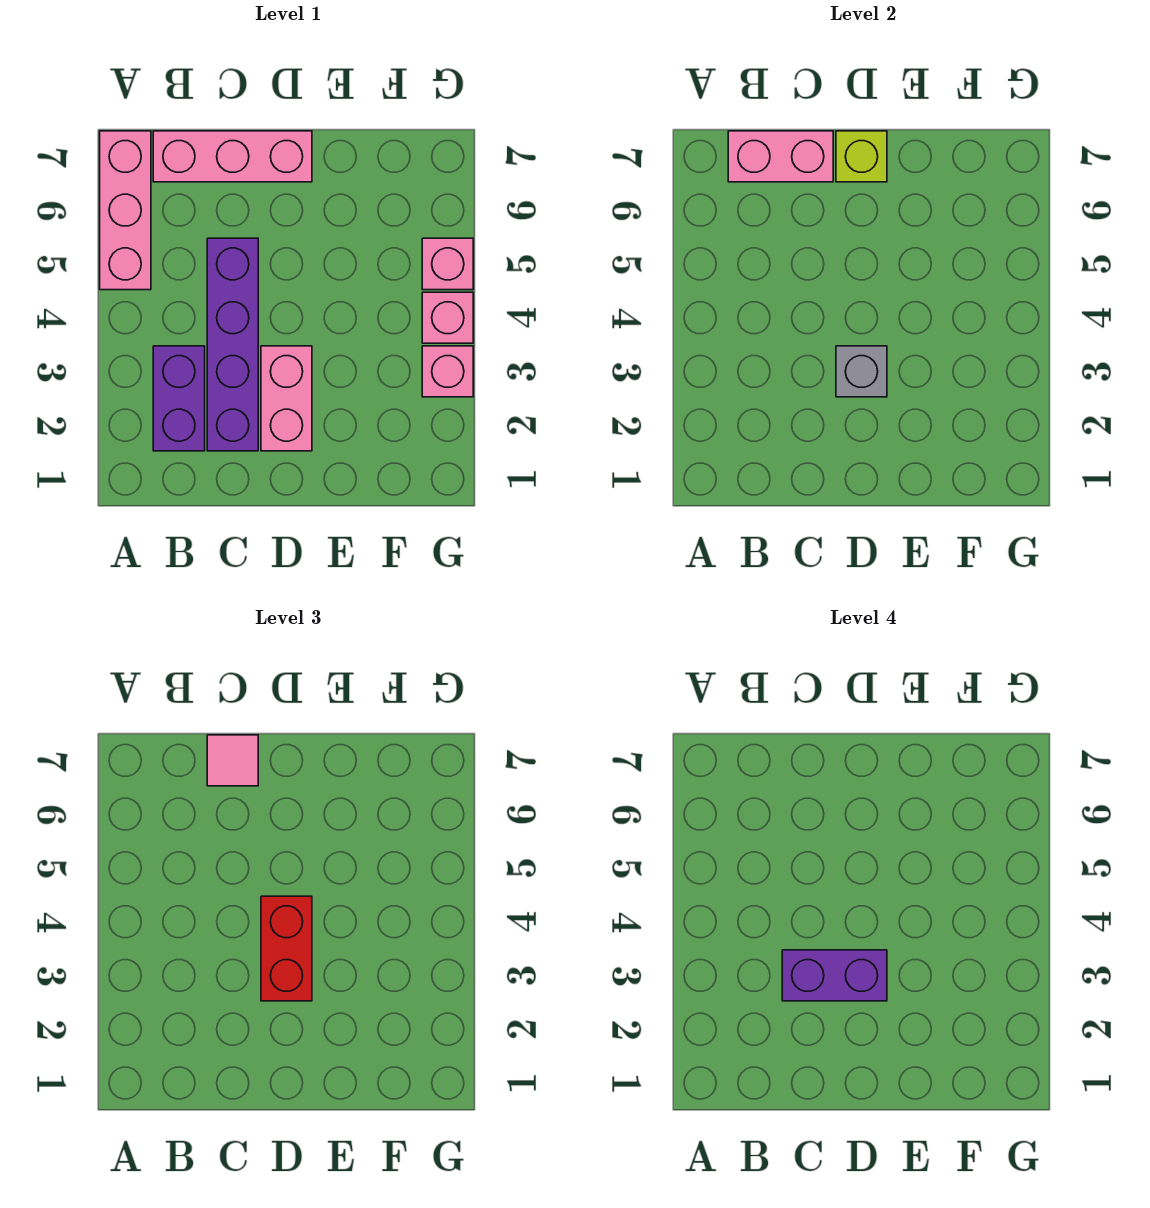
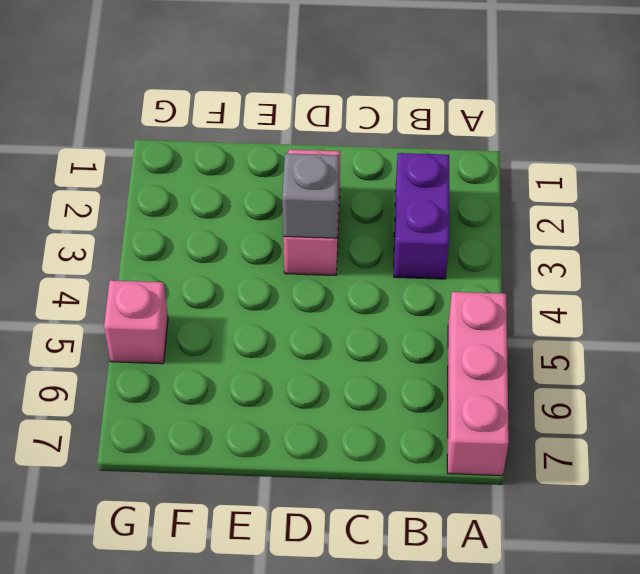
none -> pink brick B7:D7 level 1
none -> purple brick C2:C5 level 1
none -> pink brick G3 level 1

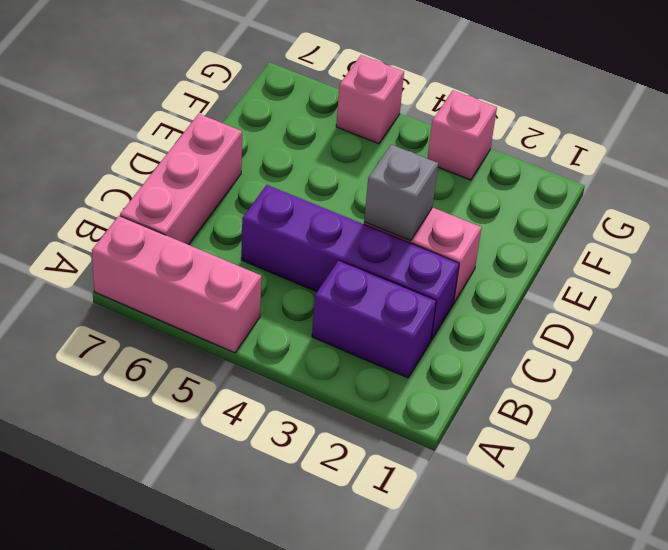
none -> pink brick G4 level 1
none -> pink brick B7:C7 level 2
none -> lime brick D7 level 2

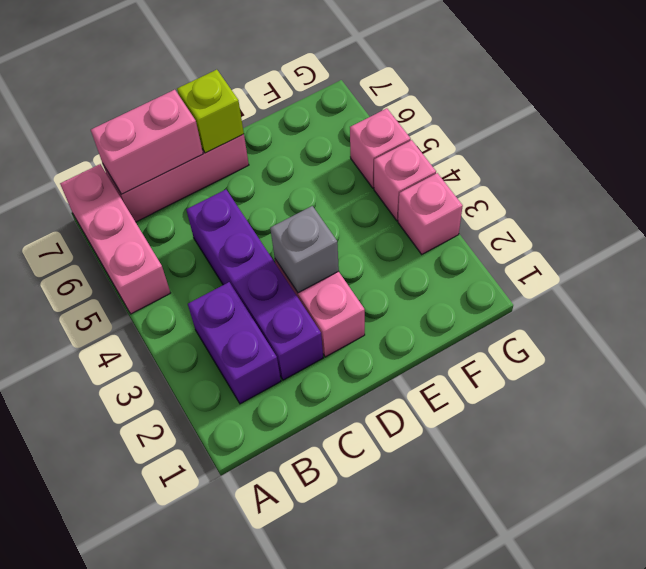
none -> pink tile C7 level 3
none -> red brick D3:D4 level 3
none -> purple brick C3:D3 level 4

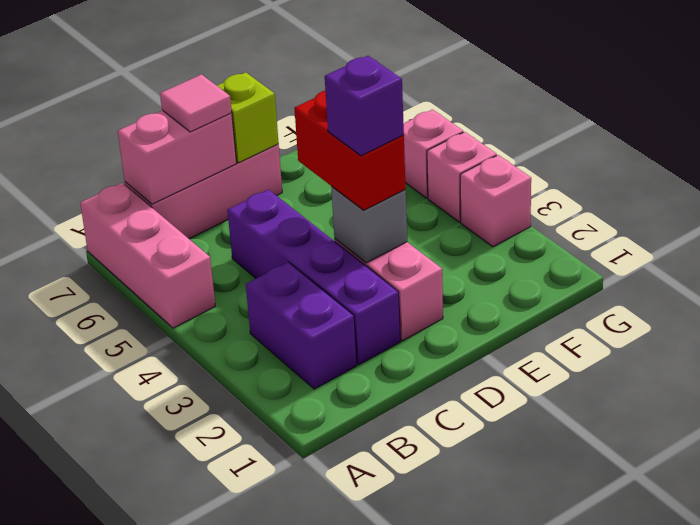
purple brick D3 level 4 -> purple brick C3:D3 level 4

